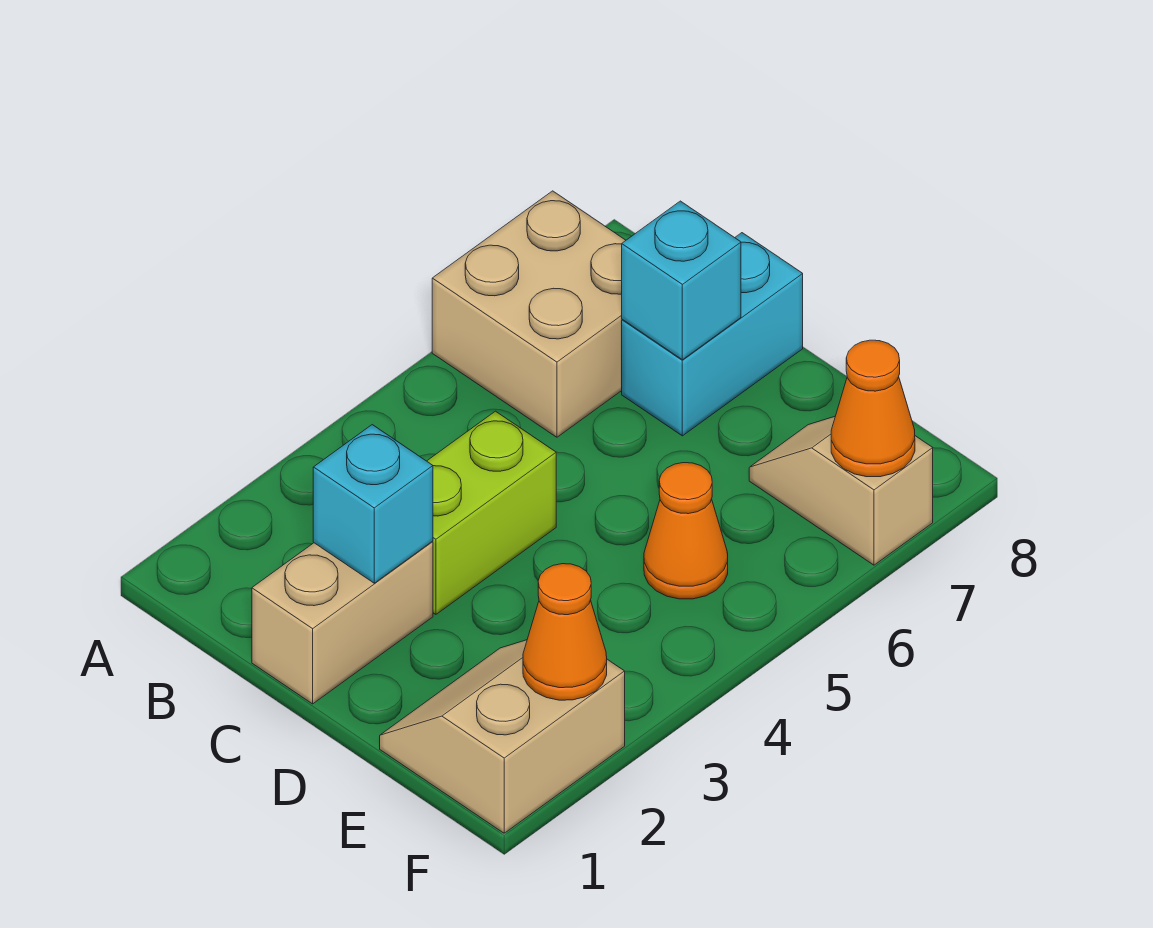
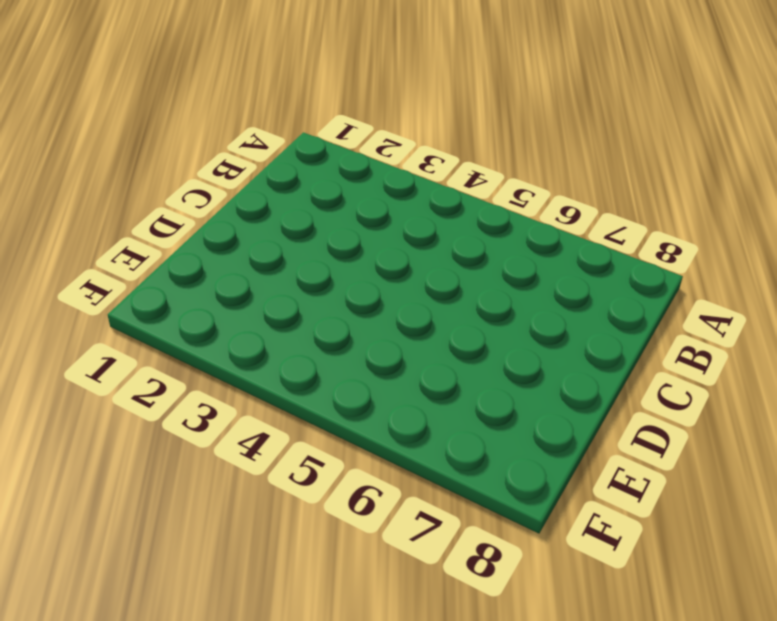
none -> tan brick A6:B7 level 1
none -> tan brick C1:C2 level 1

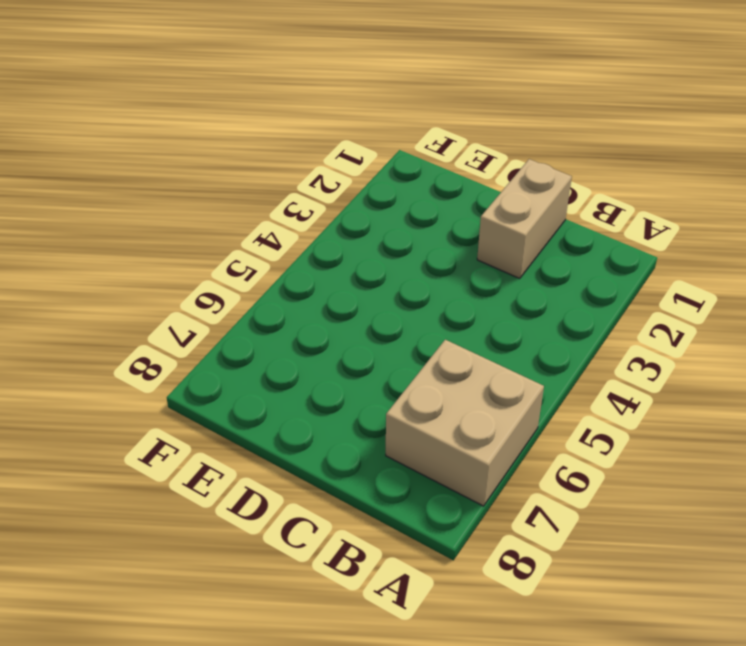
none -> lime brick C3:C4 level 1
none -> cyan brick C7:C8 level 1

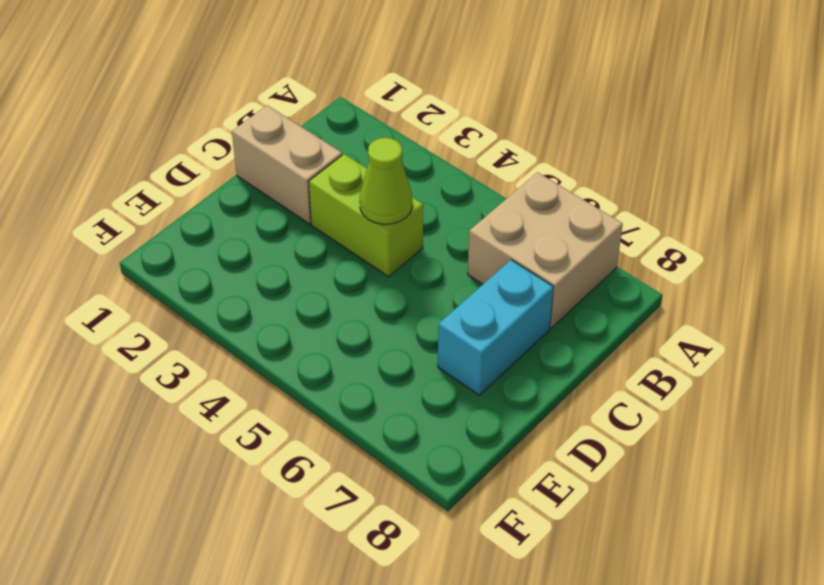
lime cone C4 level 2 -> none
cyan brick C7:D7 level 1 -> cyan brick C7:C8 level 1
none -> tan slope E1:F2 level 1 top F
none -> orange cone E5 level 1

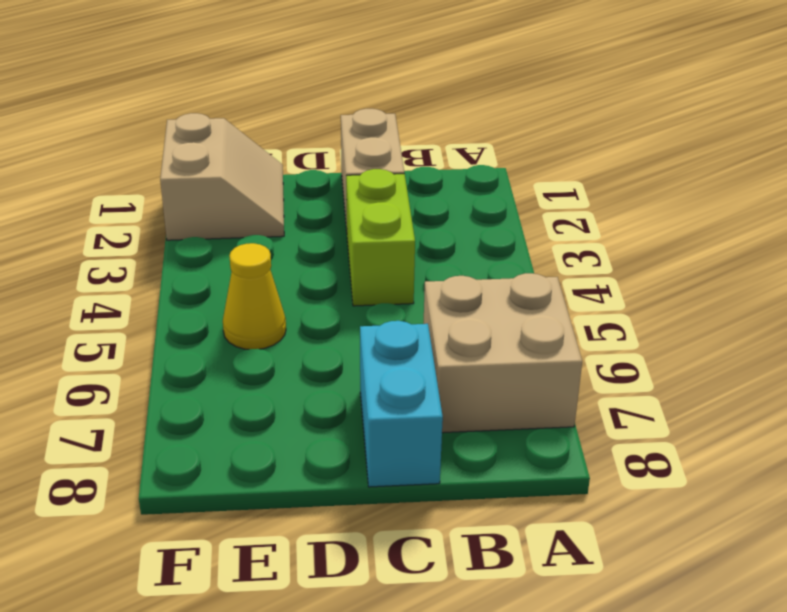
yellow cone E5 level 1 -> orange cone E5 level 1
none -> tan slope E7:F7 level 1 top F
none -> cyan brick C2 level 2

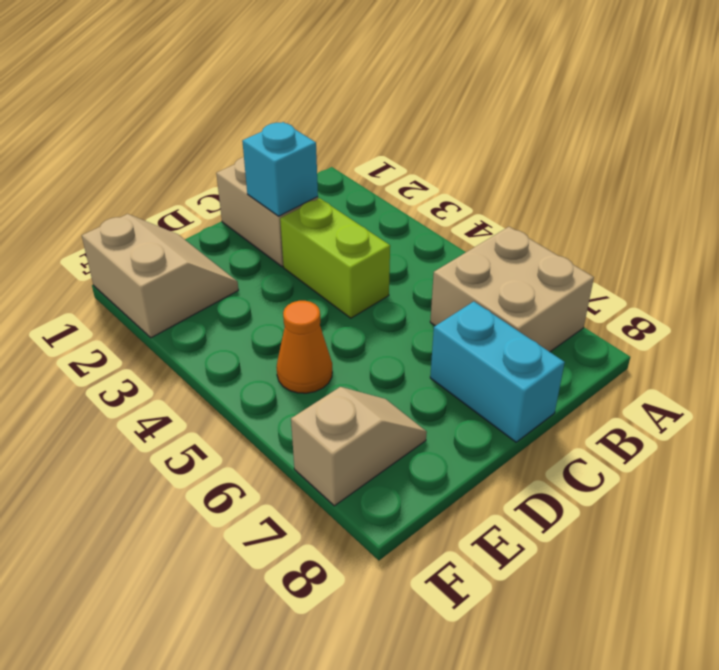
none -> cyan brick C7 level 2
none -> orange cone F2 level 2

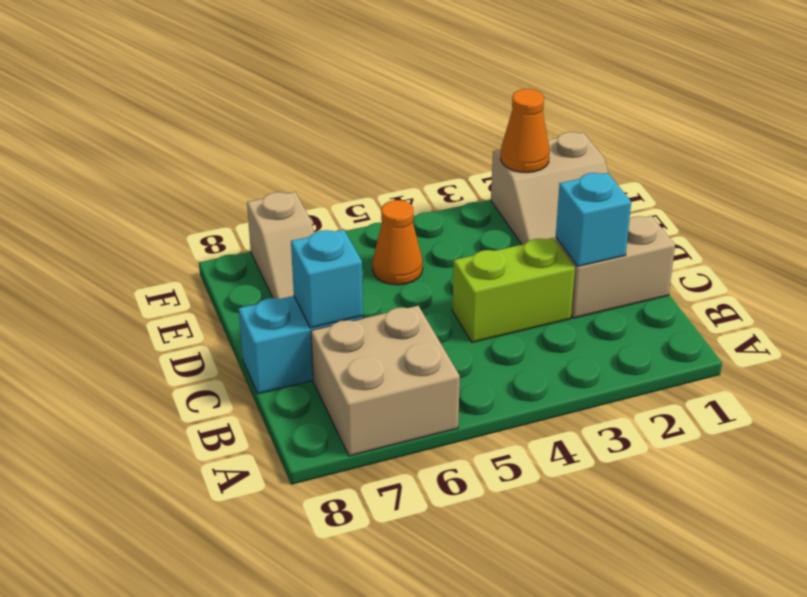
none -> orange cone F7 level 2

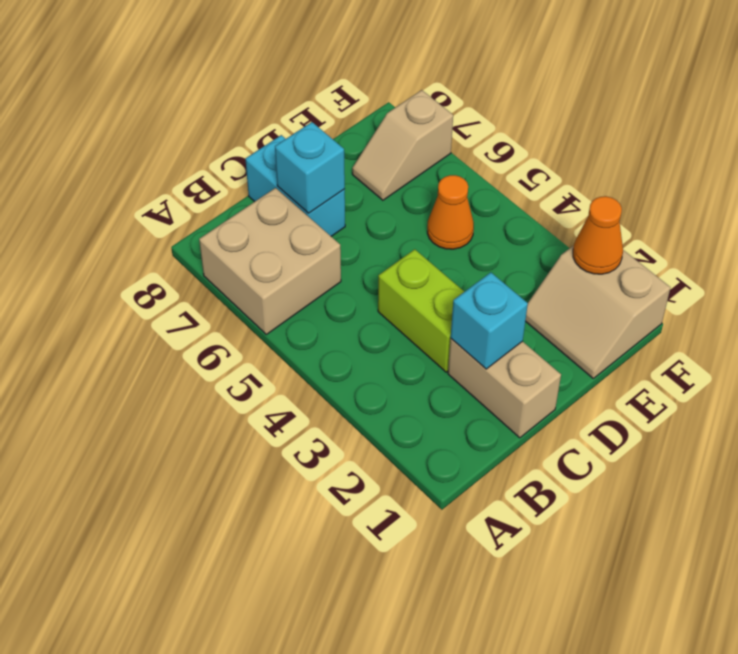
none -> orange cone F7 level 2

